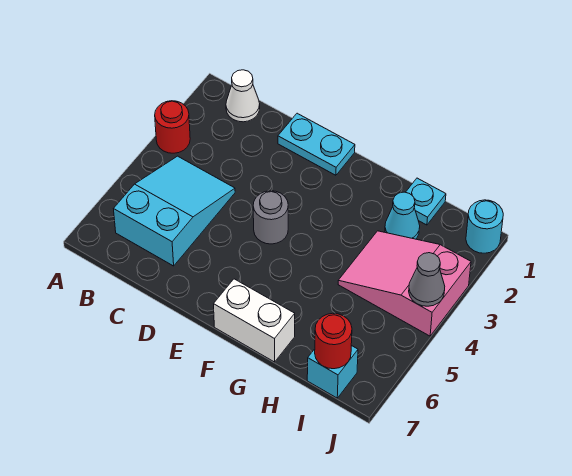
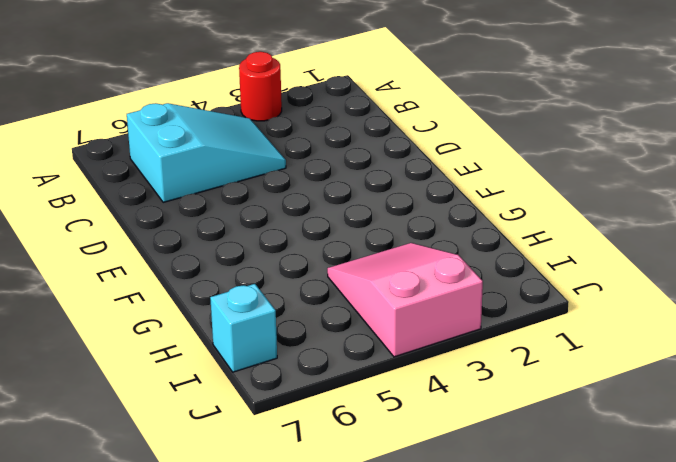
none -> white cone B1 level 1
none -> cyan plate D1:E1 level 1
none -> grey round brick E4 level 1

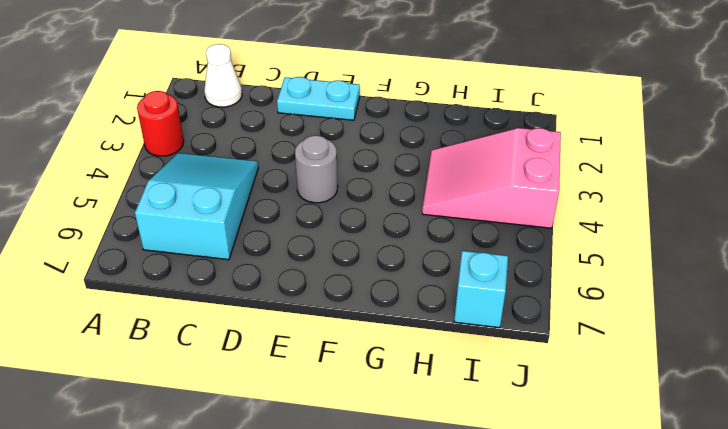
none -> white brick F7:G7 level 1
none -> cyan plate H1 level 1
none -> cyan cone H2 level 1

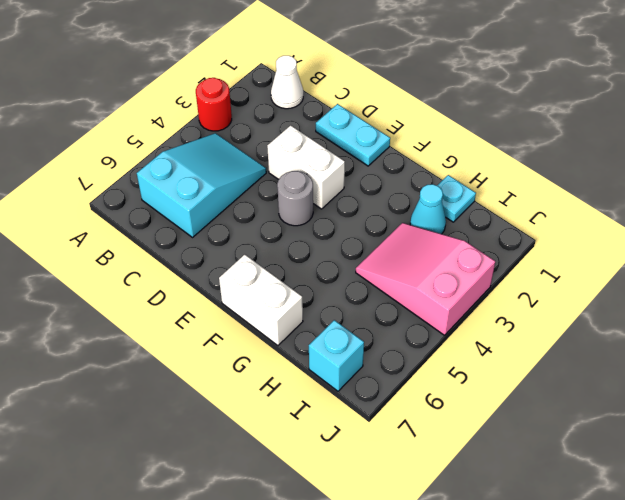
white brick D3:E3 level 1 -> none
none -> cyan round brick J1 level 1
none -> red round brick I7 level 2
none -> grey cone J4 level 2

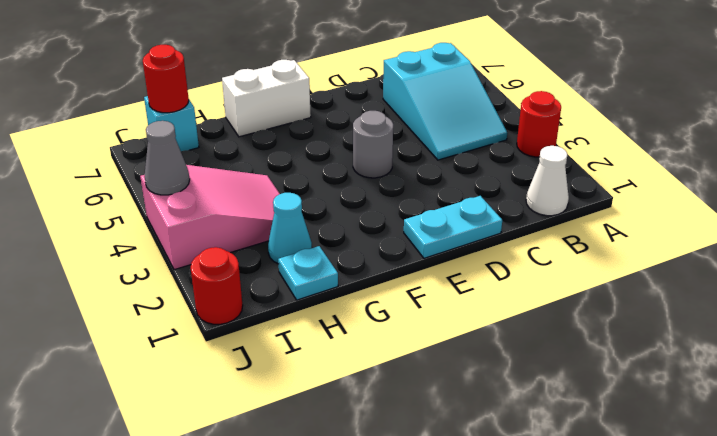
red round brick J1 level 1 -> cyan round brick J1 level 1

